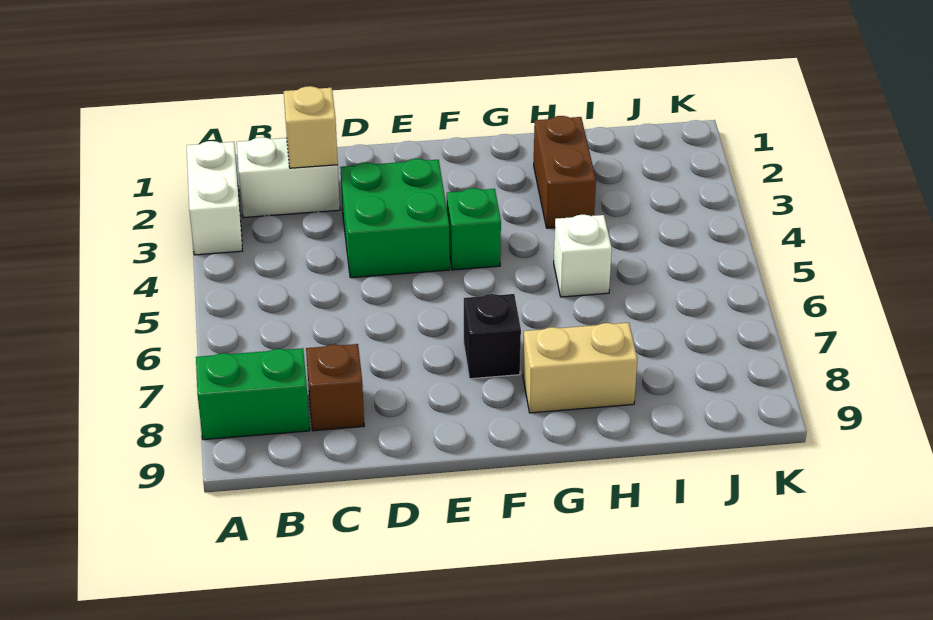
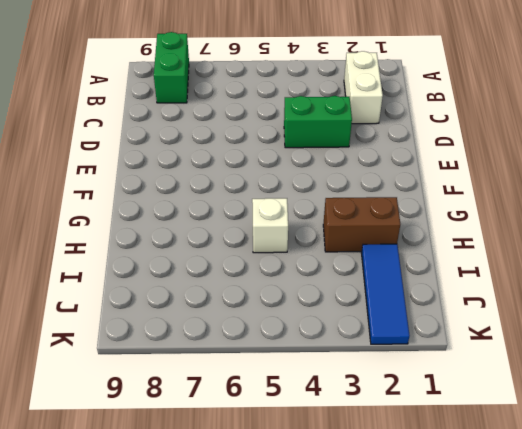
green brick D3:D4 level 1 -> green brick D3:E4 level 1
blue tile I2:K2 level 1 -> none
none -> white brick A2:A3 level 1
none -> brown brick C8 level 1

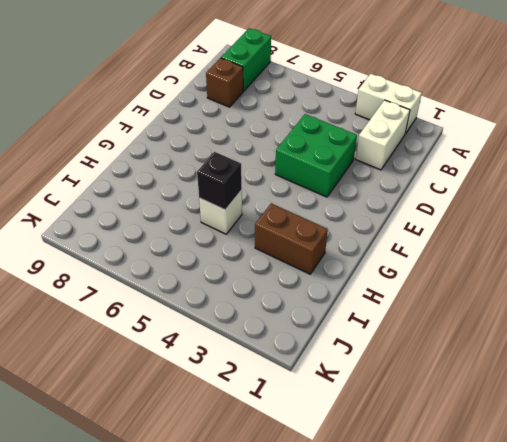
black brick H5 level 2 -> black brick F7 level 1
none -> green brick F4 level 1
none -> tan brick G8:H8 level 1

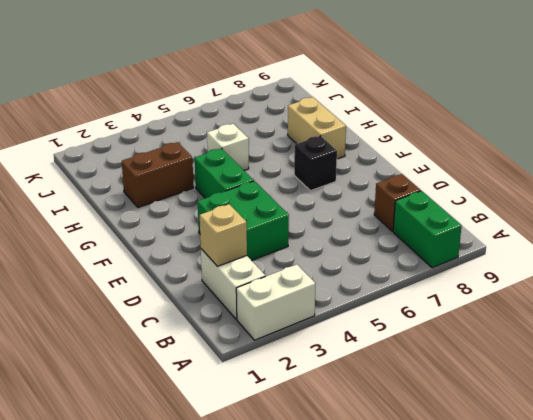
green brick F4:G4 level 1 -> green brick F4 level 1

